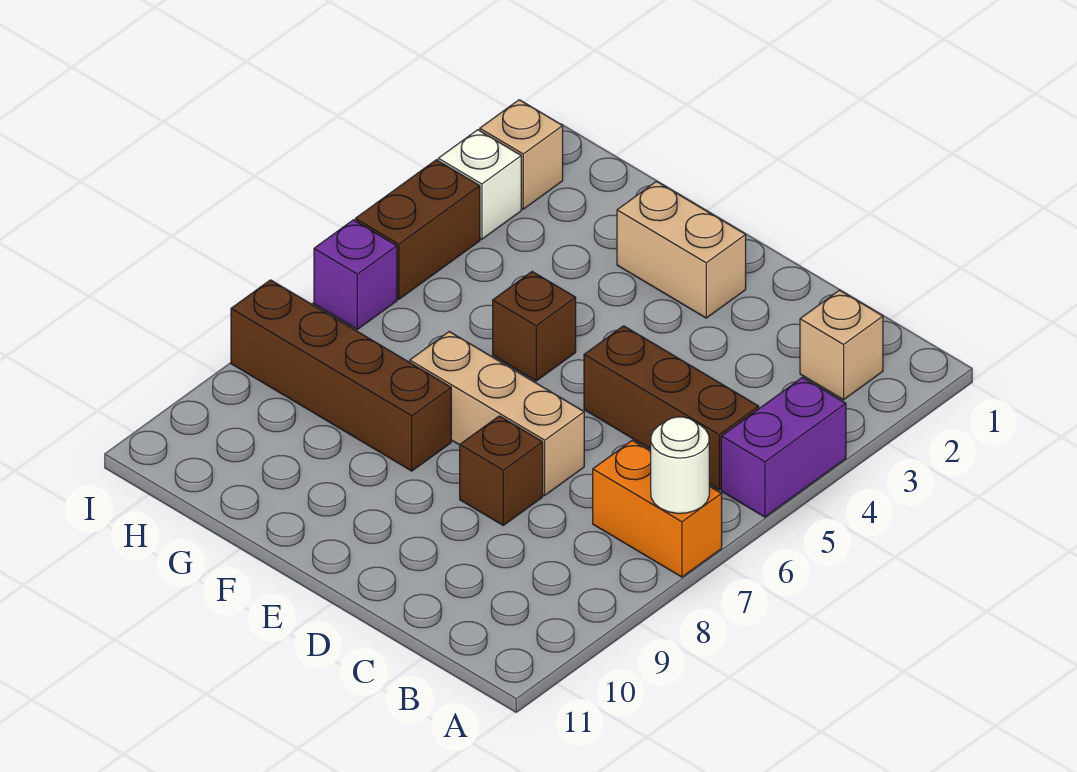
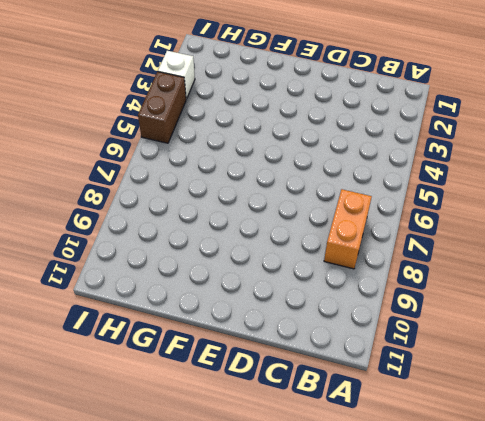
orange brick B7:B8 level 1 -> orange brick A7:B7 level 1
none -> purple brick A4:A5 level 1
none -> tan brick B2 level 1
none -> brown brick B5:D5 level 1

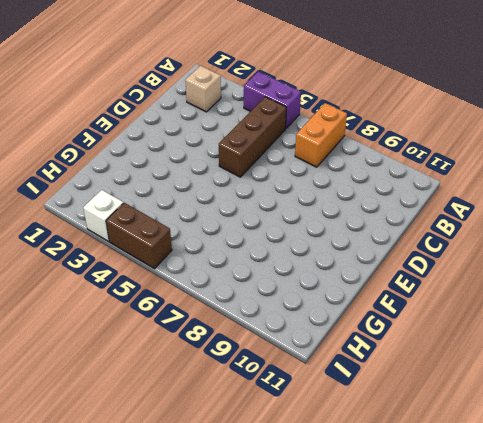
none -> tan brick D7:F7 level 1
none -> brown brick D8 level 1
none -> tan brick E2:F2 level 1

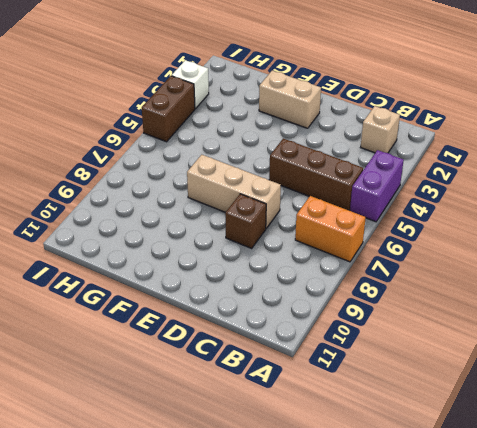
none -> brown brick F5 level 1
none -> brown brick F8:I8 level 1
none -> tan brick I2 level 1

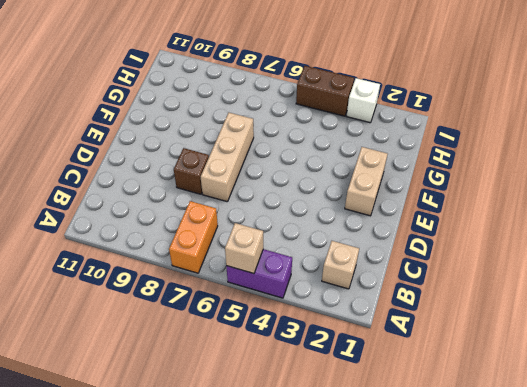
tan brick A5 level 2 -> tan brick I2 level 1
none -> brown brick B5:D5 level 1
none -> brown brick F5 level 1
none -> brown brick F8:I8 level 1

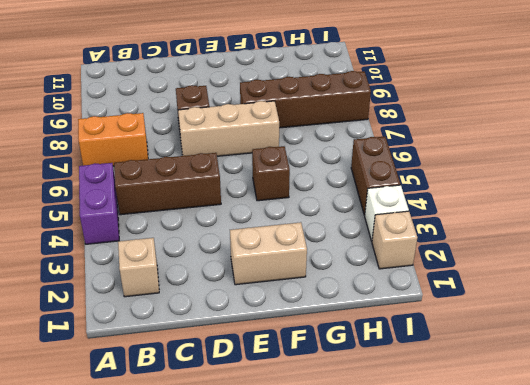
none -> purple brick I6 level 1
none -> white round brick A7 level 2

